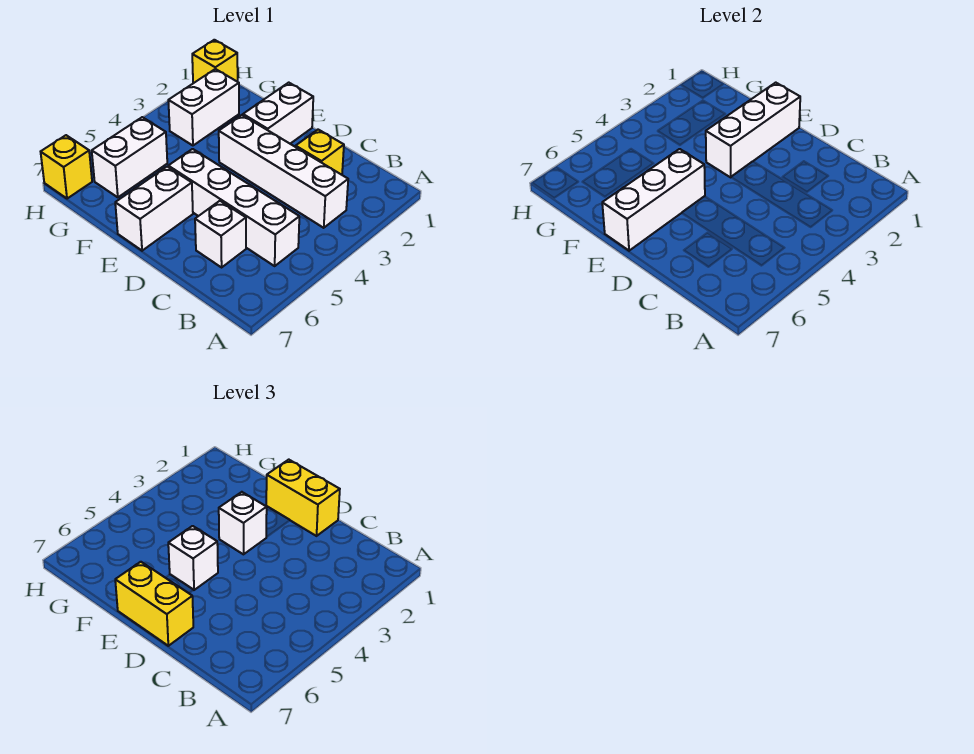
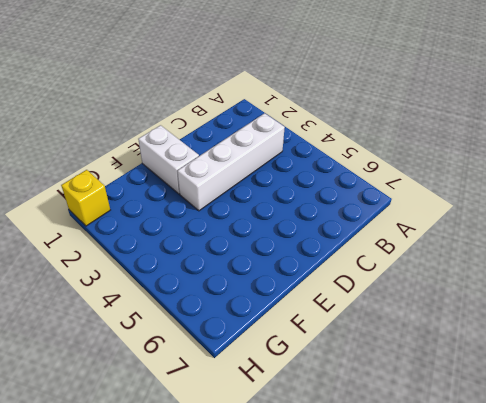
none -> white brick B5:E5 level 1
none -> yellow brick C2 level 1
none -> white brick C6 level 1

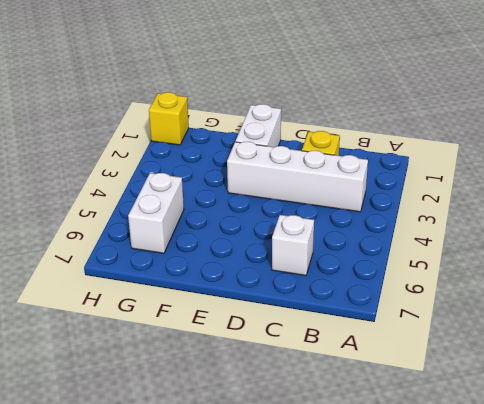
none -> white brick B5:E5 level 1
none -> white brick E6:E7 level 1
none -> white brick G2:G3 level 1

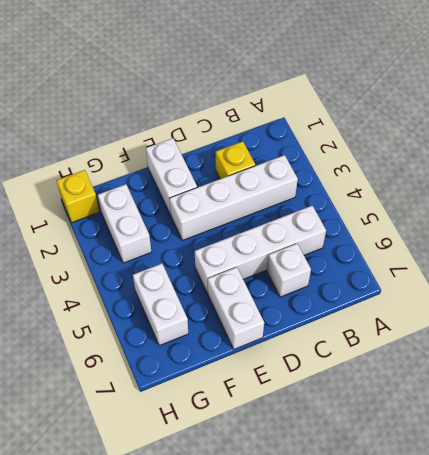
none -> yellow brick H7 level 1
none -> white brick E1:E3 level 2
none -> white brick E5:E7 level 2

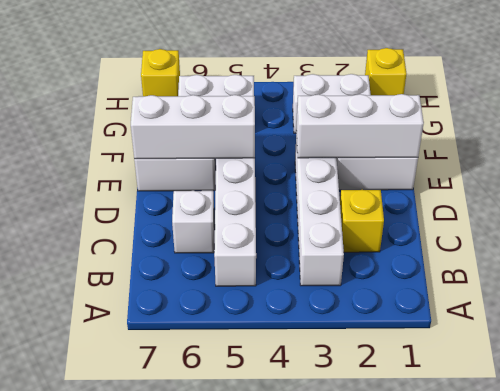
none -> yellow brick D1:E1 level 3
none -> yellow brick D7:E7 level 3
none -> white brick E3 level 3

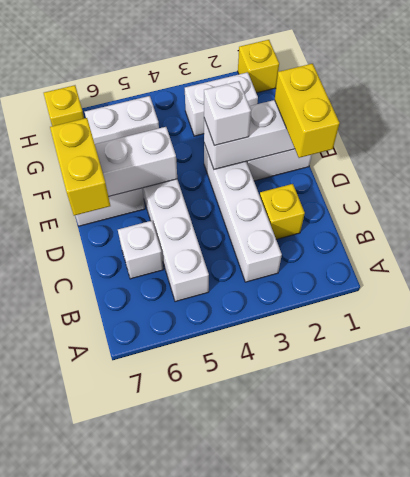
none -> white brick E5 level 3

